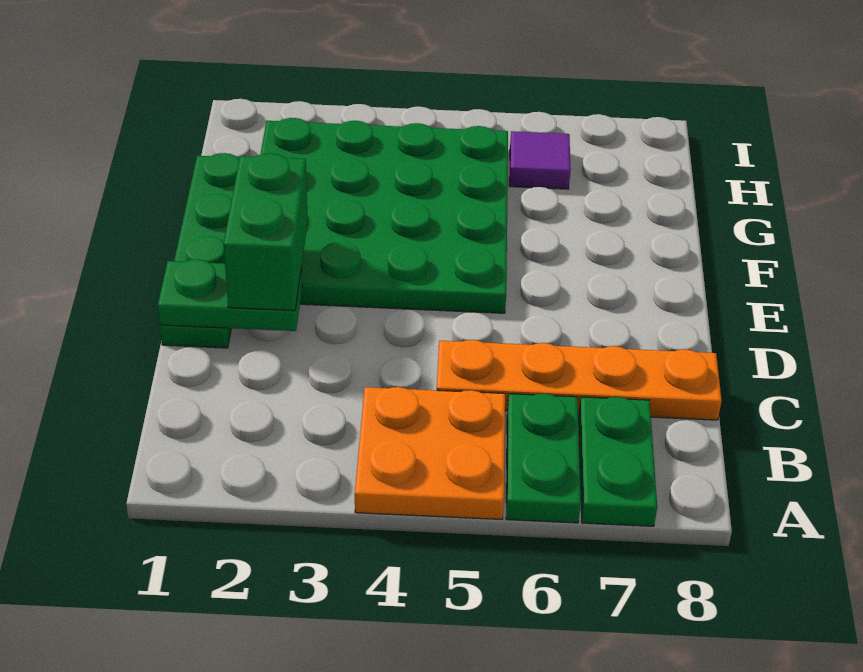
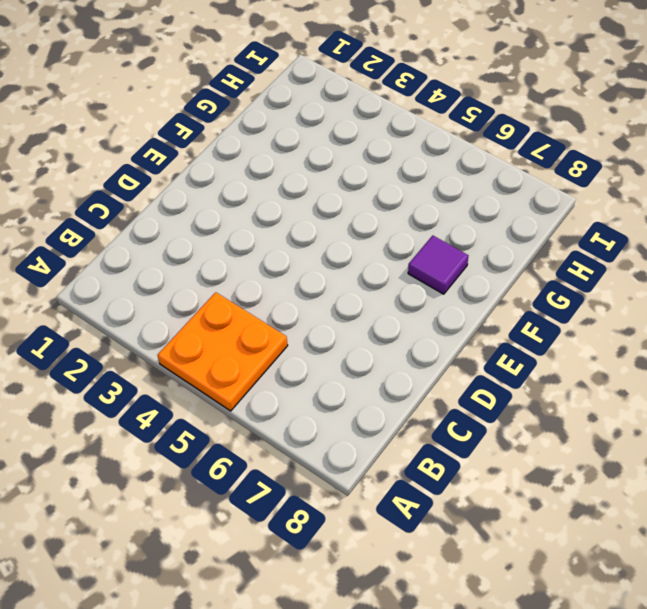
purple tile F7 level 1 -> purple tile H6 level 1
none -> green plate A6:B6 level 1
none -> green plate A7:B7 level 1

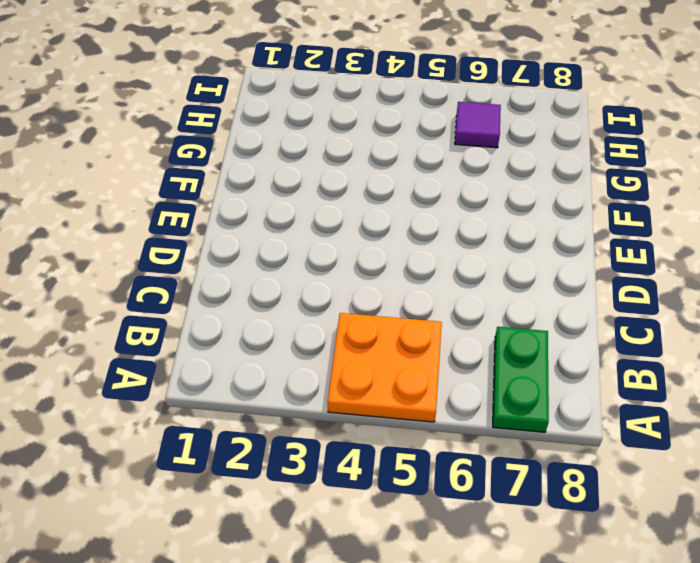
none -> green plate A6:B6 level 1
none -> orange plate C5:C8 level 1

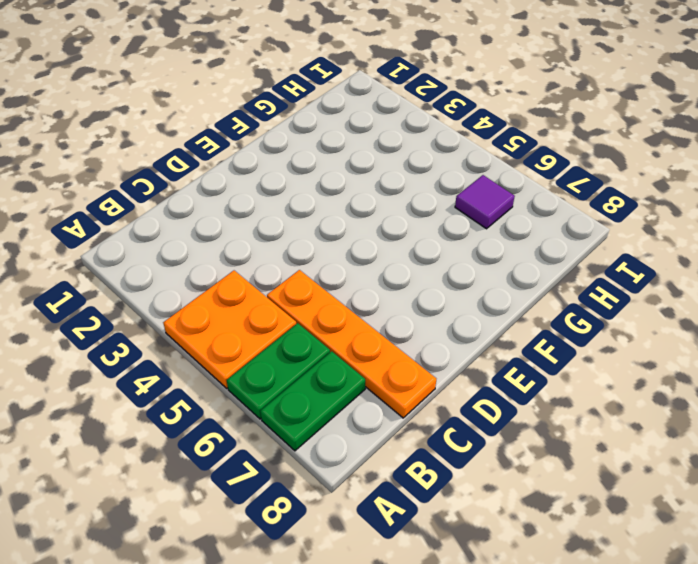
none -> green plate D1:G1 level 1
none -> green plate E2:H5 level 1

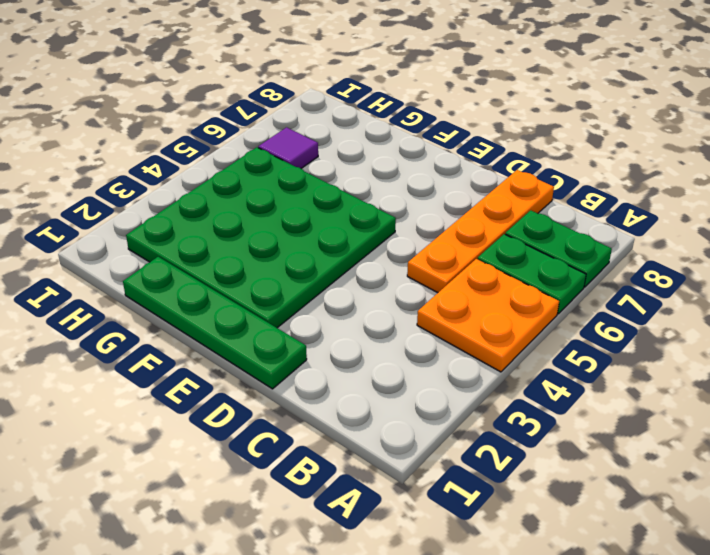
none -> green plate D1:D2 level 2
none -> green brick D2:E2 level 3

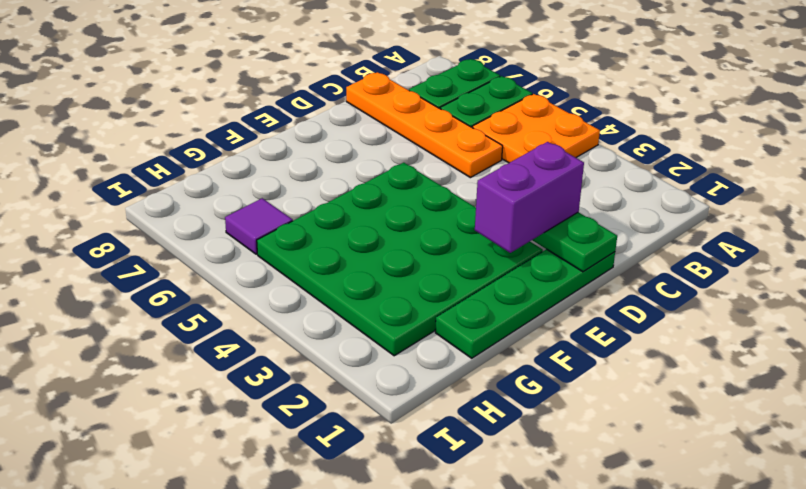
purple brick D2:E2 level 3 -> green brick D2:E2 level 3

